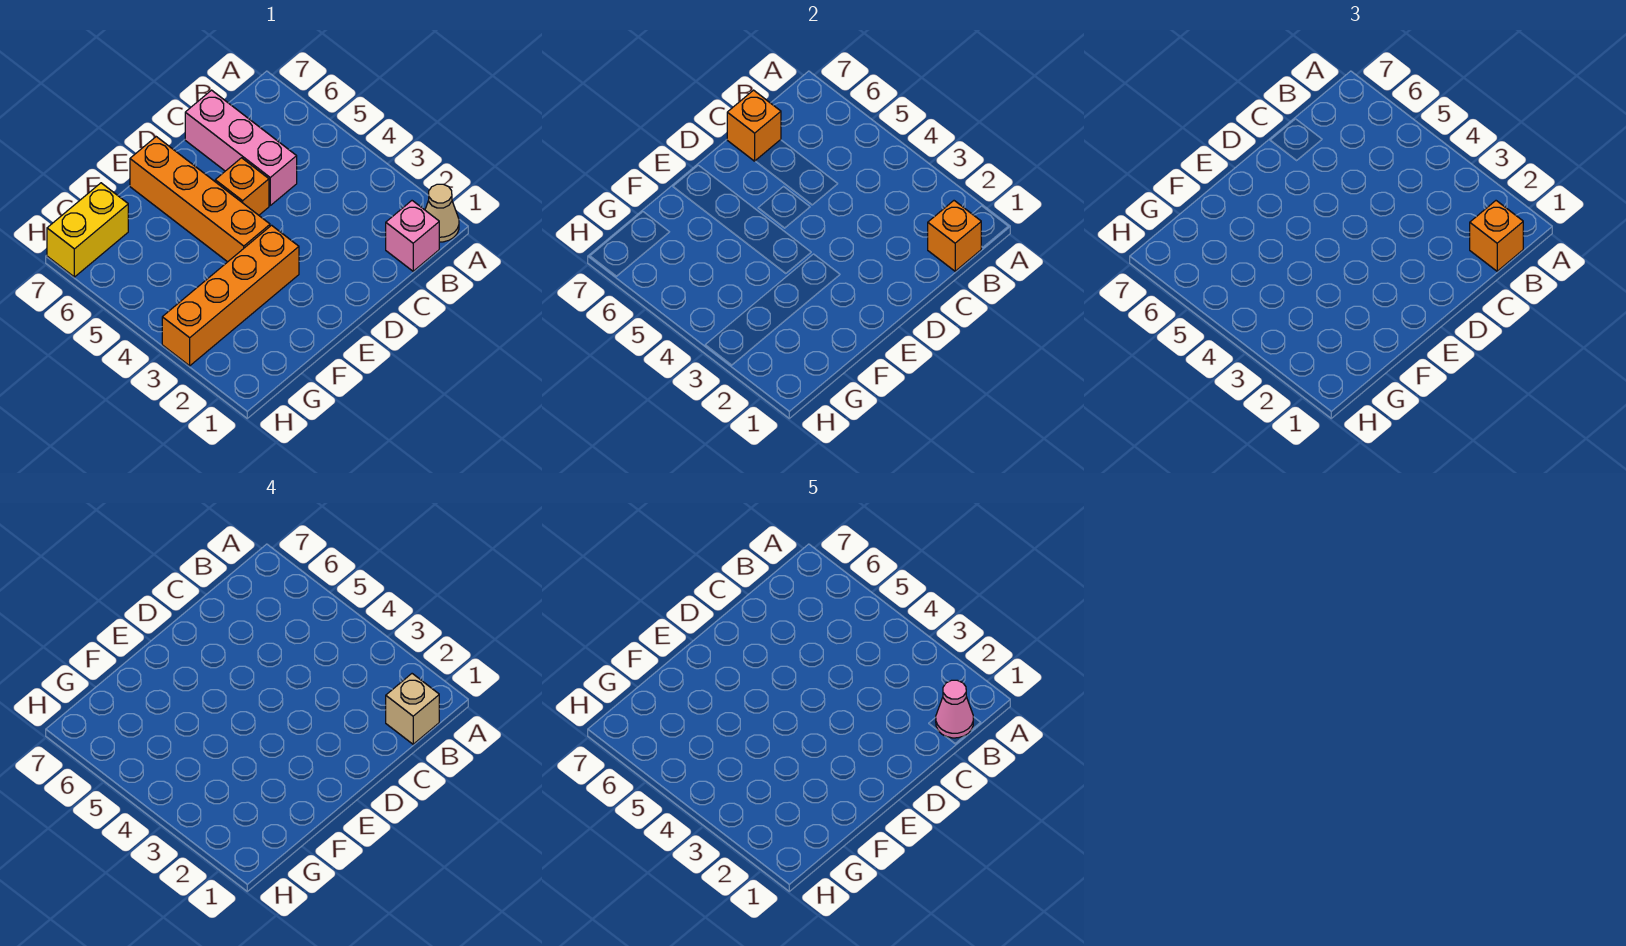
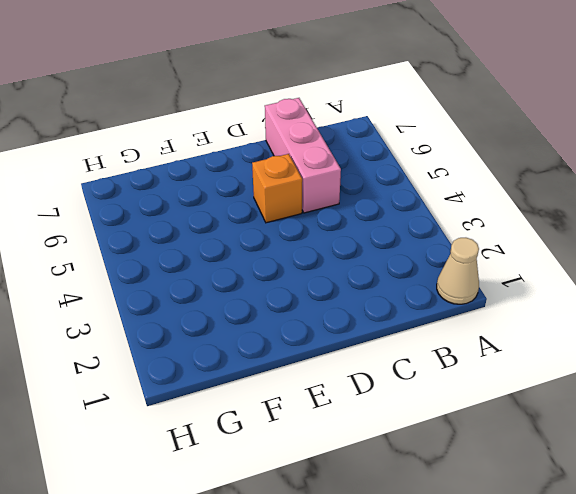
none -> pink brick B1 level 1
none -> orange brick E3:H3 level 1
none -> orange brick E4:E7 level 1

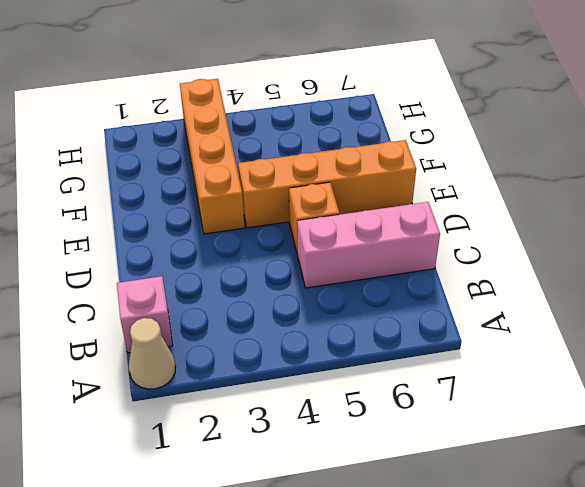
none -> yellow brick G7:H7 level 1
none -> orange brick B1 level 2
none -> orange brick C7 level 2

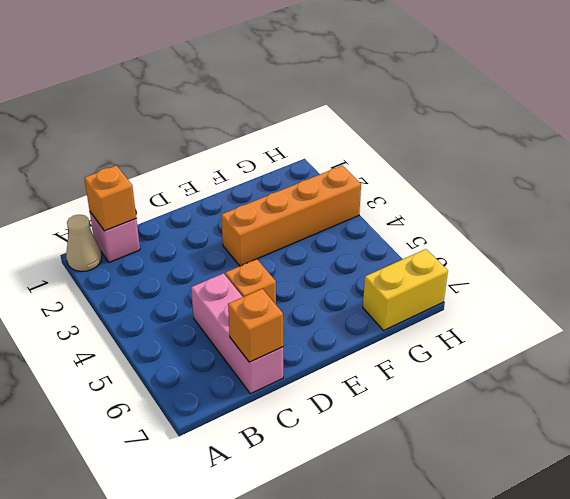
none -> orange brick E4:E7 level 1
none -> orange brick B1 level 3
none -> tan brick B1 level 4

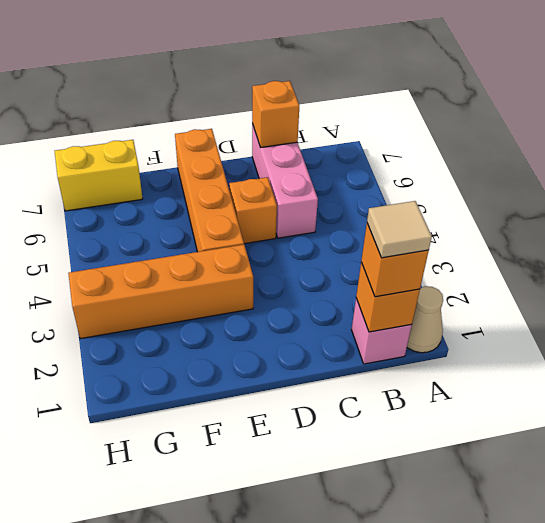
tan tile B1 level 4 -> tan brick B1 level 4
none -> pink cone B1 level 5

